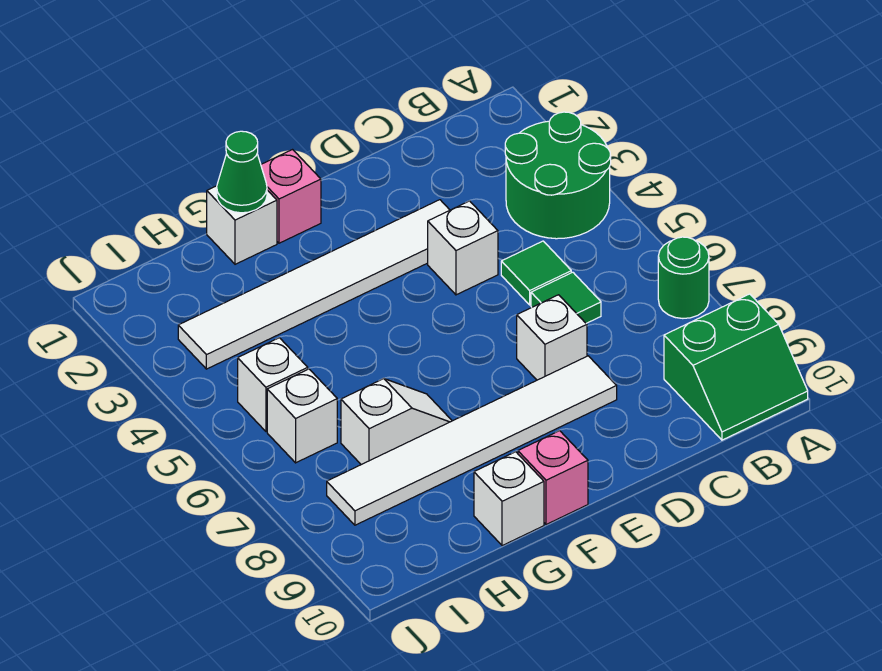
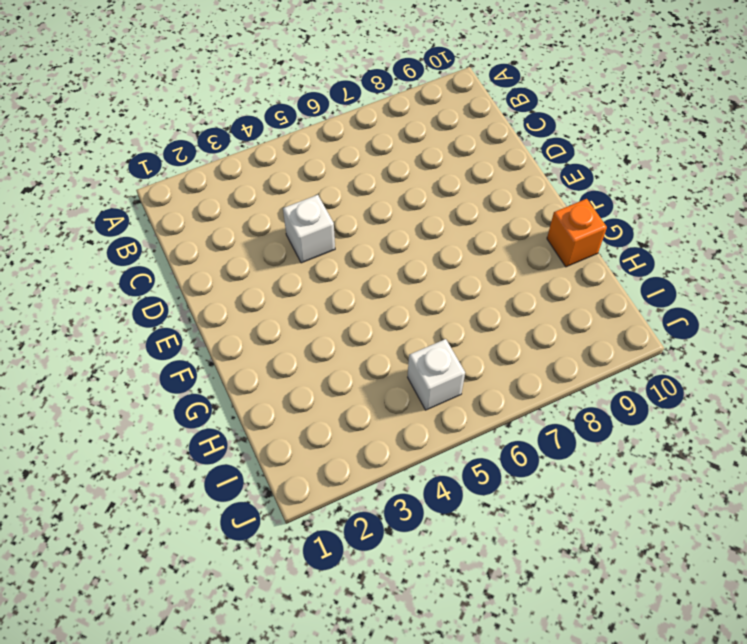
orange brick G10 level 1 -> white brick G10 level 1
none -> green round brick A3:B4 level 1
none -> green round brick A7 level 1
none -> green slope A9:B10 level 1 top 9

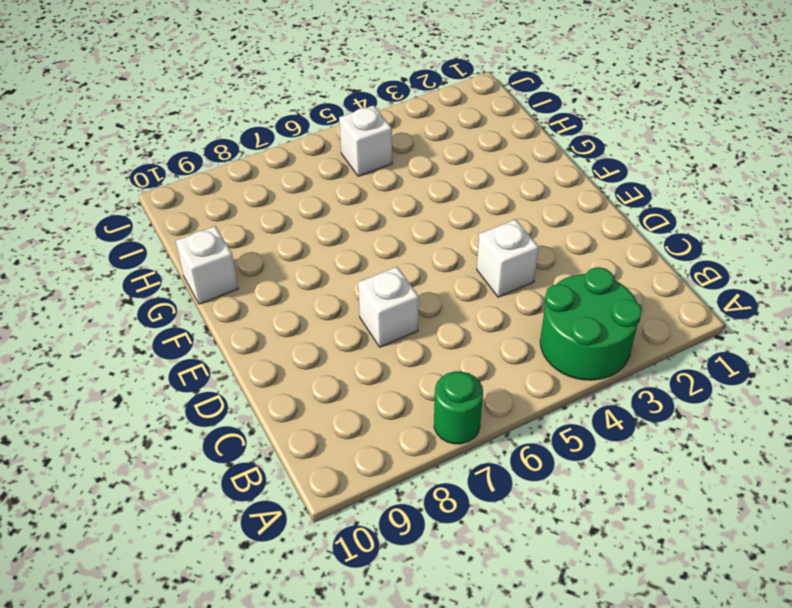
none -> green slope A9:B10 level 1 top 9
none -> green tile C5 level 1
none -> green tile C6 level 1

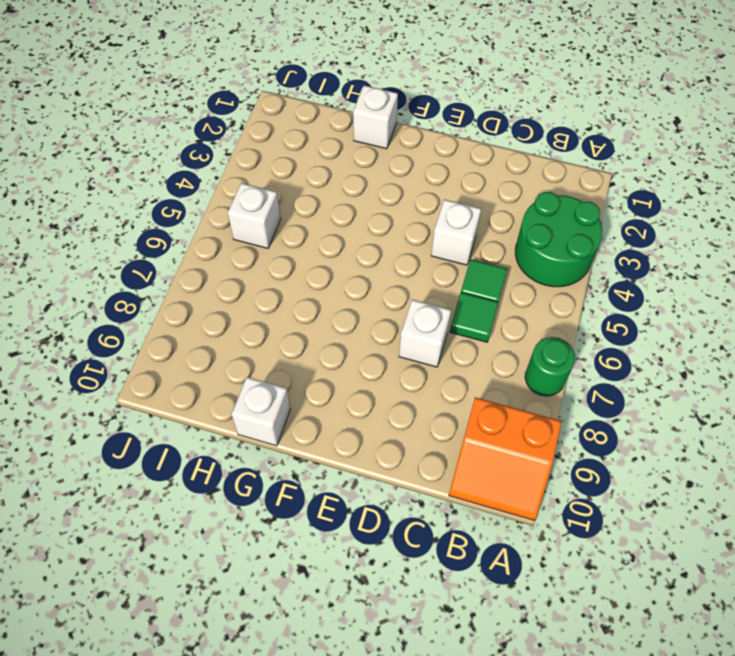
orange slope A9:B10 level 1 top 9 -> green slope A9:B10 level 1 top 9
none -> white tile D3:I3 level 1
none -> white tile D8:I8 level 1
none -> pink brick F1 level 1

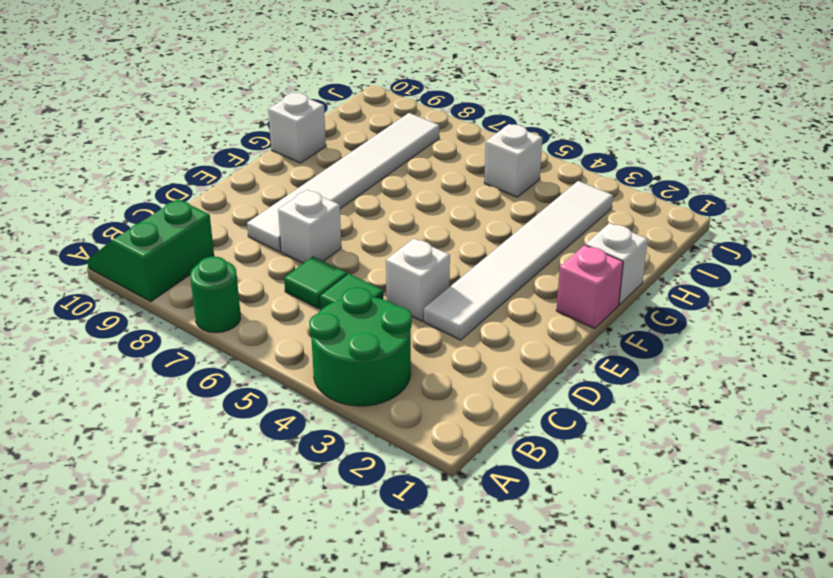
none -> pink brick F10 level 1
none -> white slope G7:H7 level 1 top H
none -> white brick I6 level 1

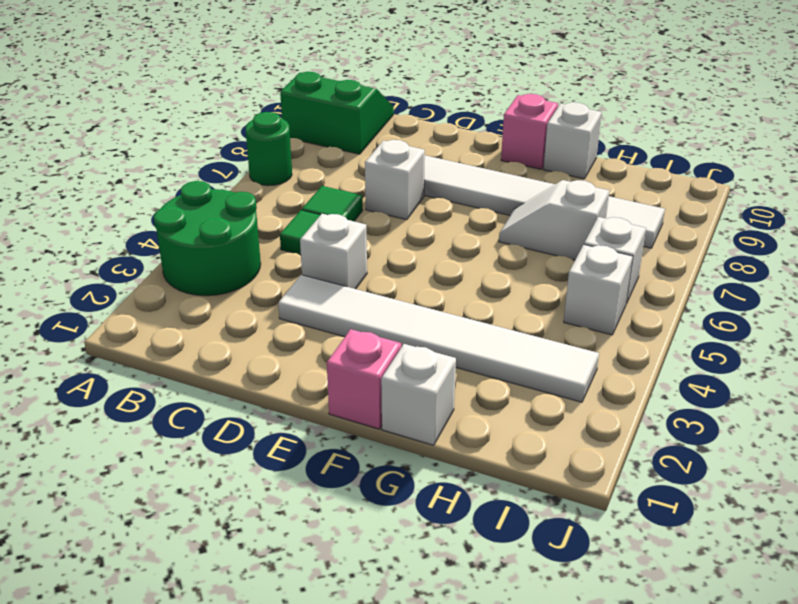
none -> green cone G1 level 2

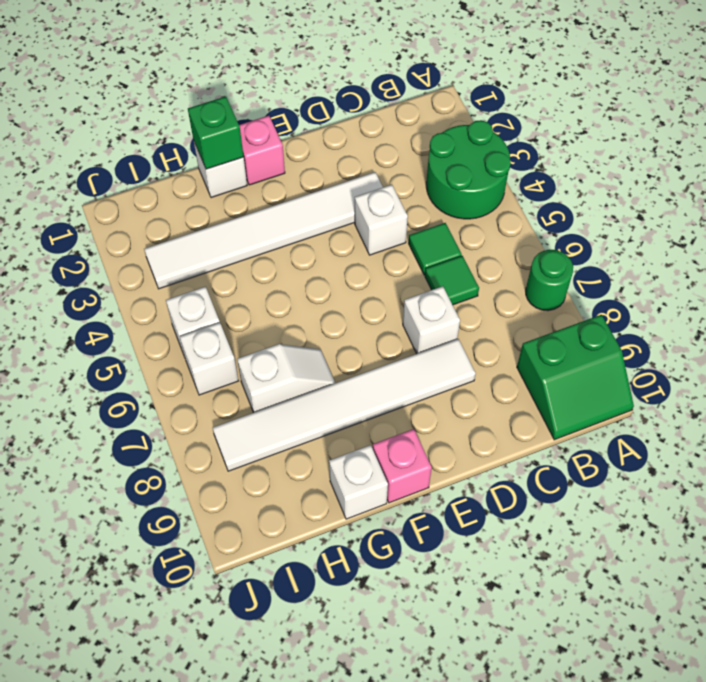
green brick G1 level 2 -> green cone G1 level 2

